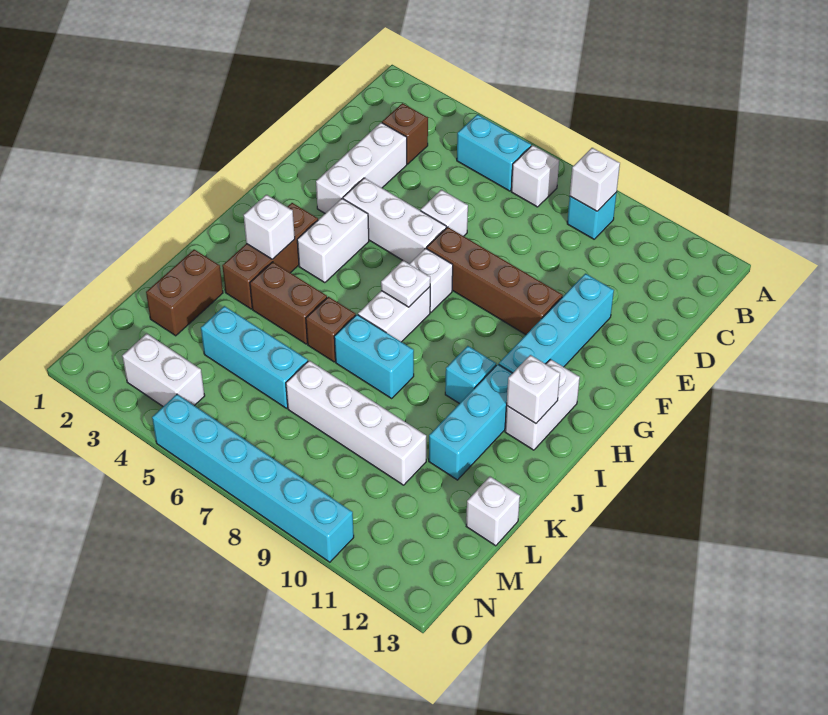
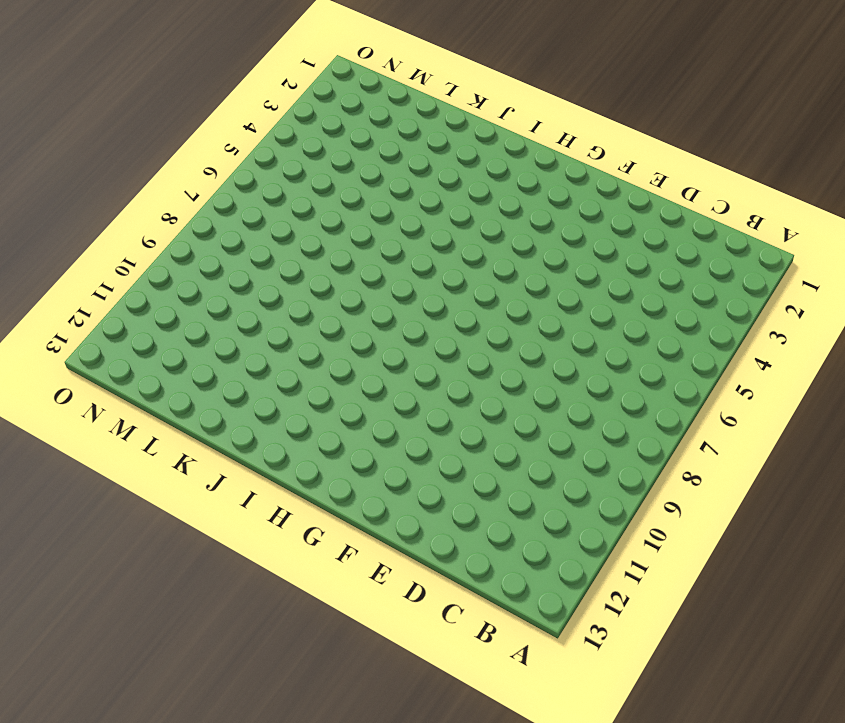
none -> cyan brick B5:B6 level 1
none -> white brick B7 level 1
none -> cyan brick B9 level 1

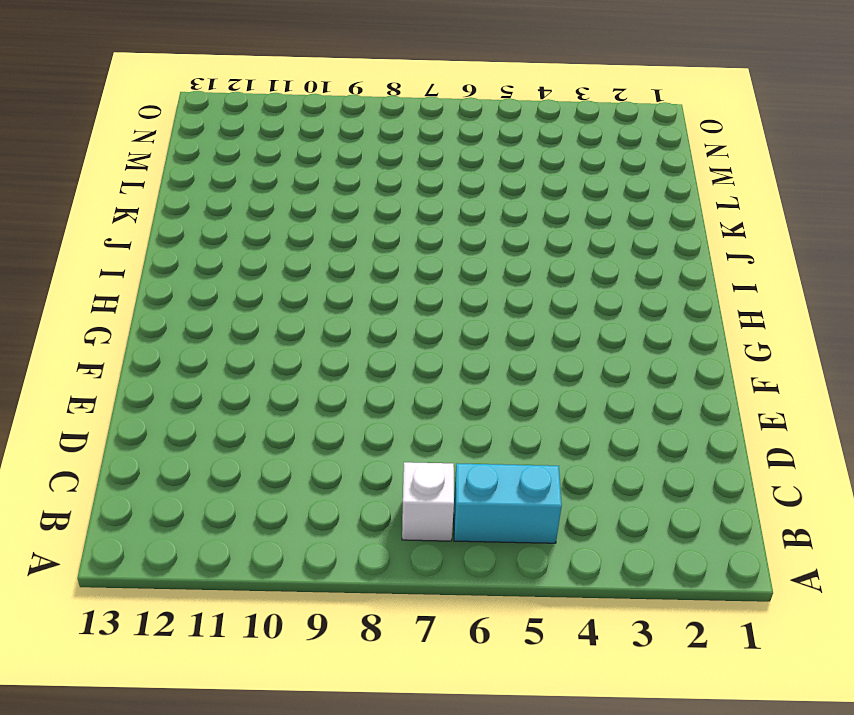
none -> cyan brick B9 level 1
none -> brown brick C3 level 1
none -> white brick D3:F3 level 1

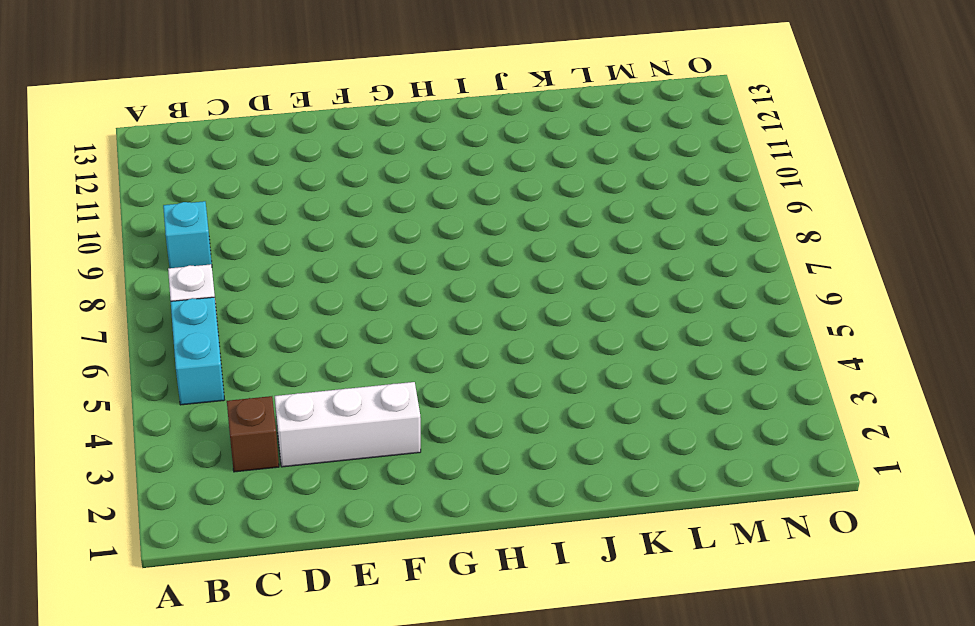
none -> white brick E6 level 1
none -> cyan brick E11:H11 level 1
none -> white brick F4:F6 level 1

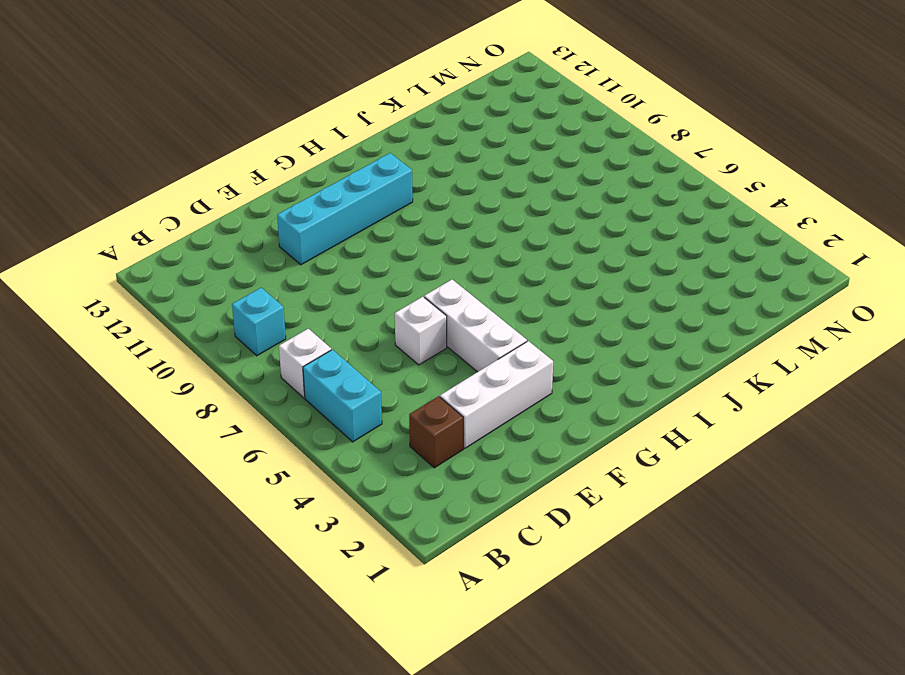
none -> brown brick F7:F10 level 1
none -> white brick G4:H4 level 1
none -> white brick G7 level 1

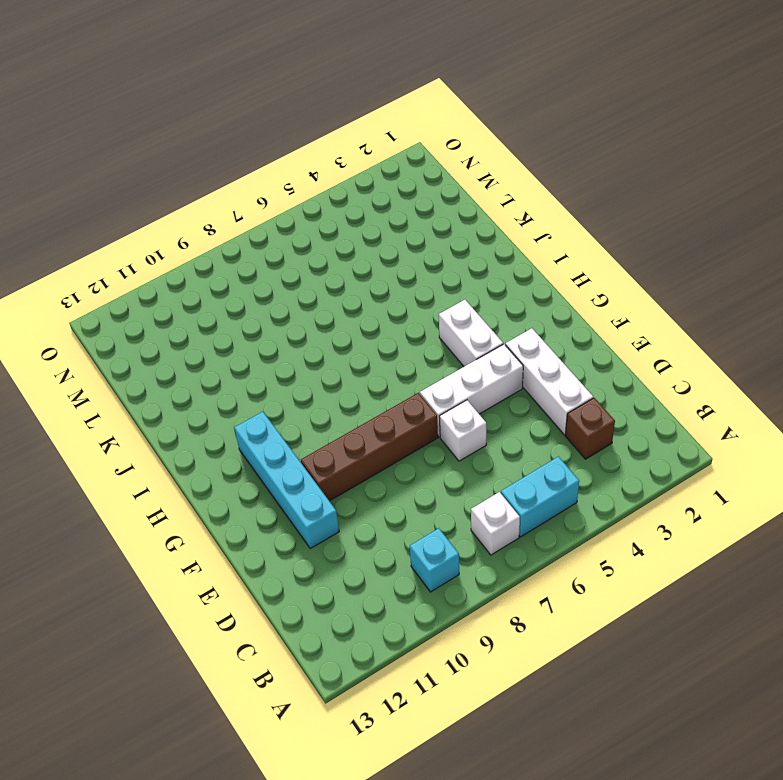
none -> white brick G7 level 1
none -> brown brick H3:J3 level 1
none -> white brick H7:I7 level 1

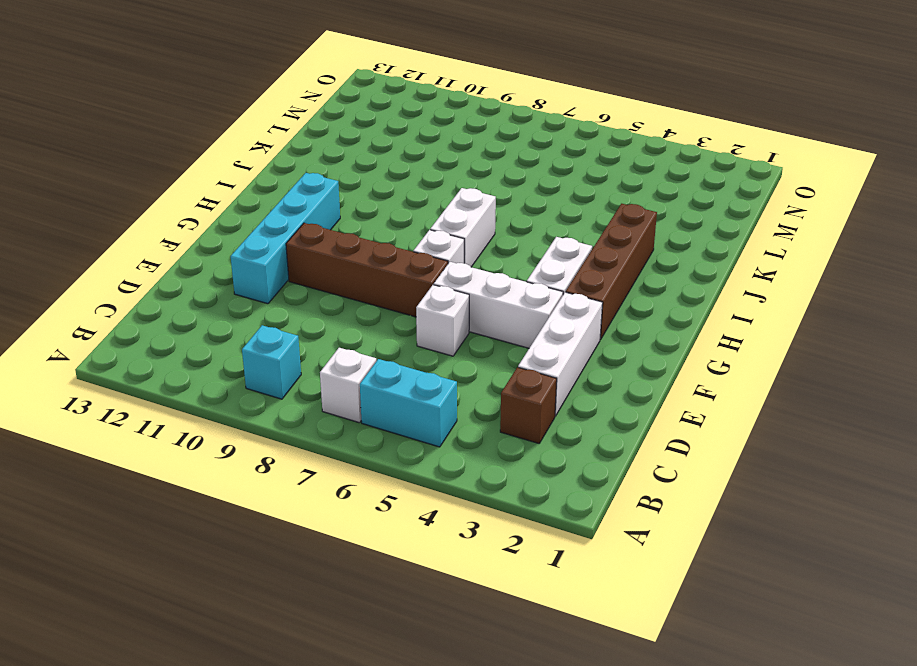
brown brick G3:J3 level 1 -> brown brick H3:J3 level 1
none -> white brick H12:I12 level 1
none -> cyan brick I10 level 1
none -> cyan brick I11:K11 level 1

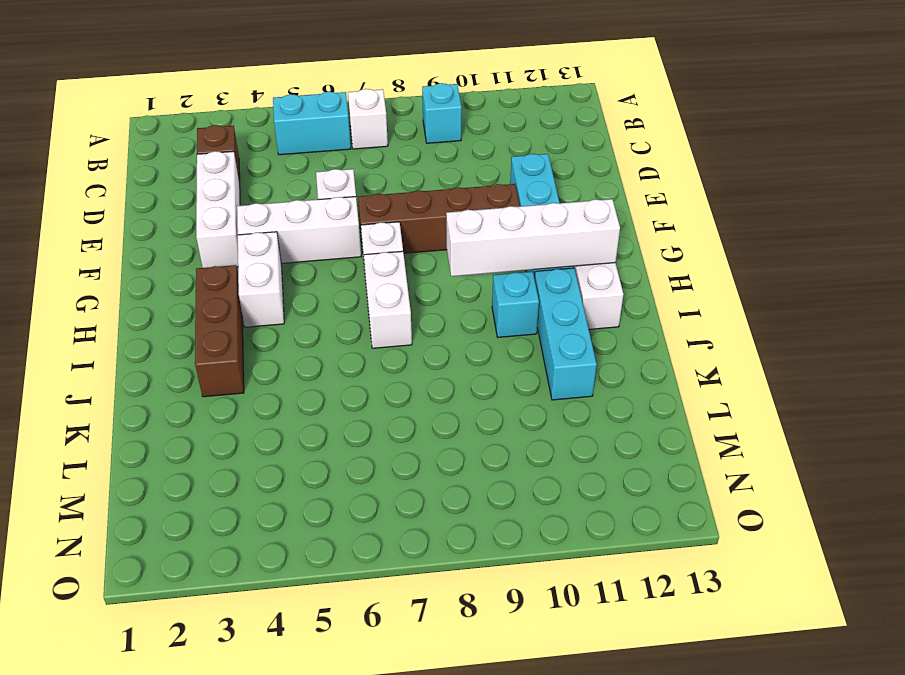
white brick H9:H12 level 2 -> white brick L7:L10 level 1
none -> brown brick J4:J5 level 1
none -> brown brick J6 level 1
none -> cyan brick J7:J8 level 1

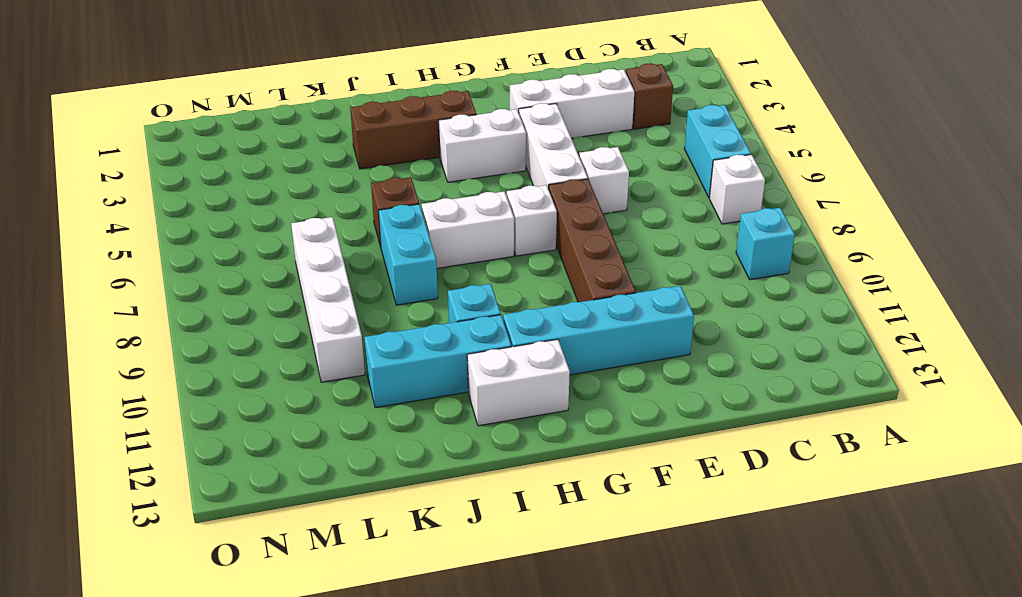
none -> brown brick J4:J5 level 1
none -> brown brick K2:L2 level 1
none -> cyan brick L4:L6 level 1

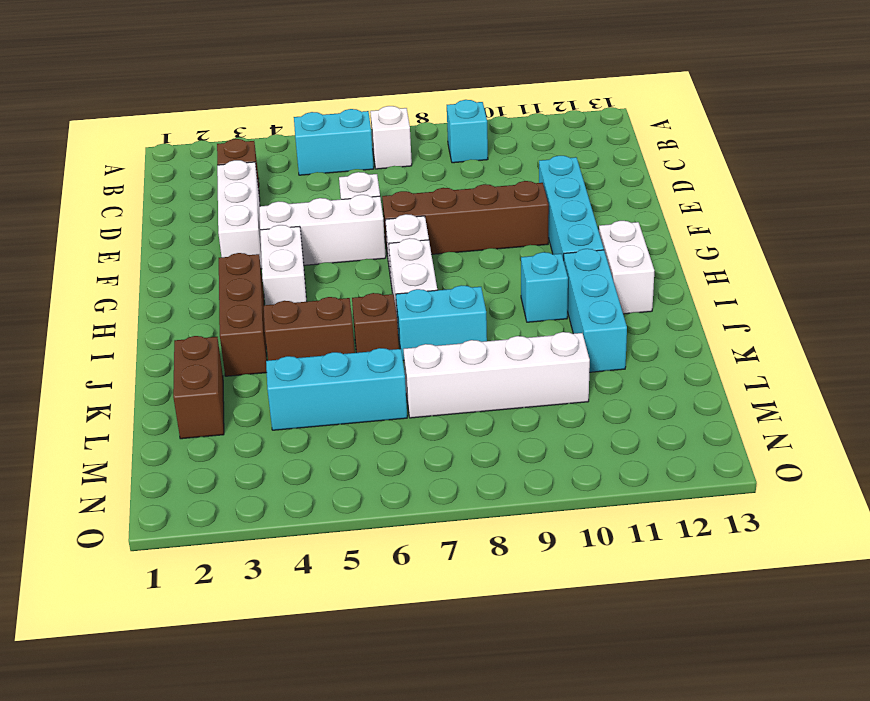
none -> white brick L13 level 1
none -> white brick N3:N4 level 1
none -> cyan brick O5:O10 level 1

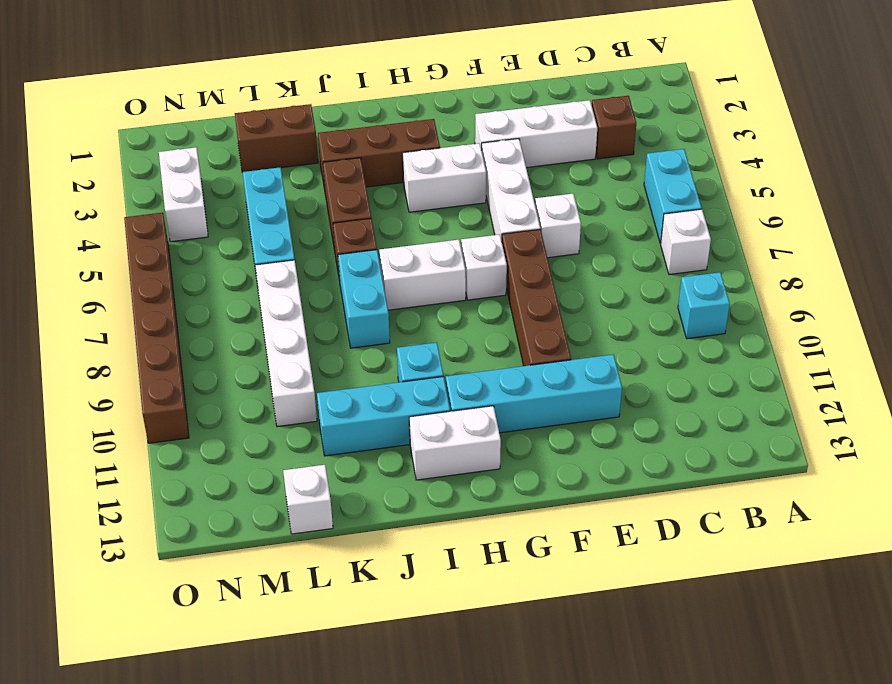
brown brick O5:O10 level 1 -> cyan brick O5:O10 level 1
none -> white brick B9 level 2
none -> white plate H7 level 2
none -> white brick I3 level 2

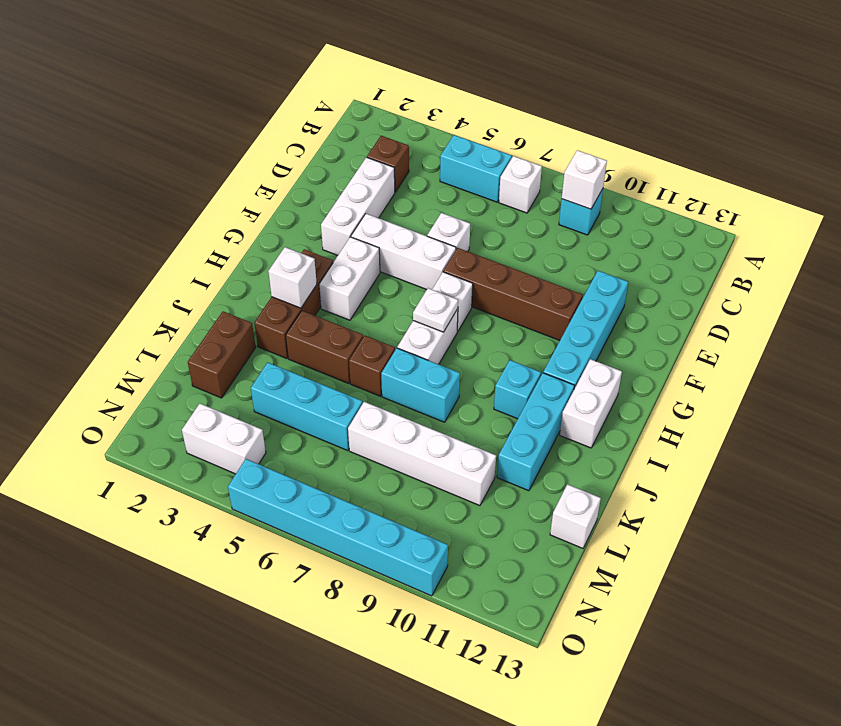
none -> white brick I12 level 2

